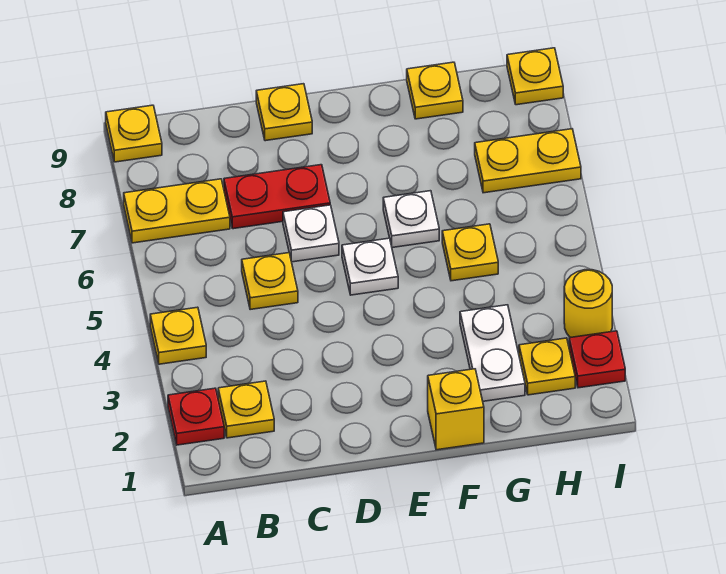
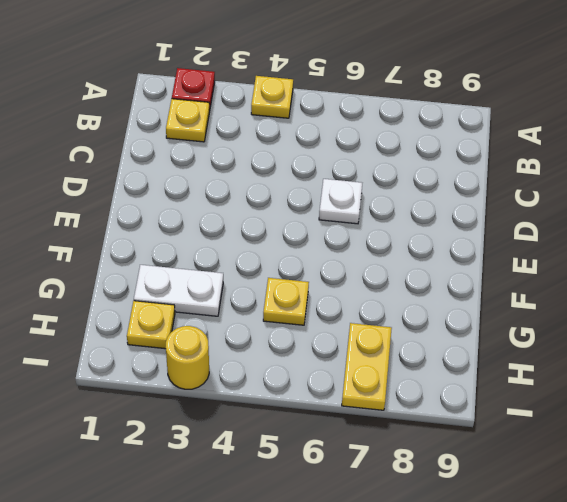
none -> yellow plate A7:B7 level 1
none -> yellow plate A9 level 1
none -> yellow plate C5 level 1

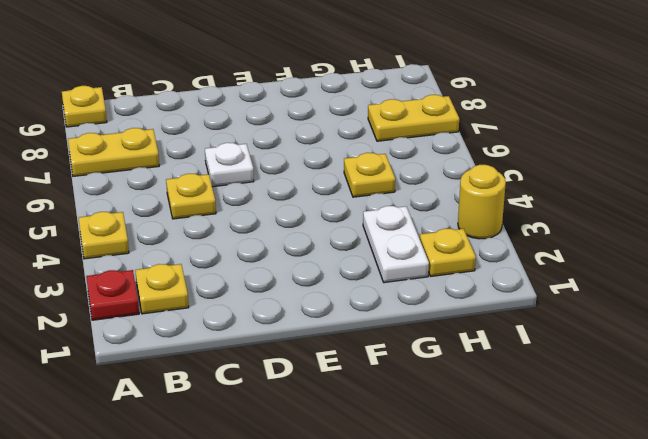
none -> red plate C7:D7 level 1
none -> yellow plate D9 level 1
none -> white plate E5 level 1

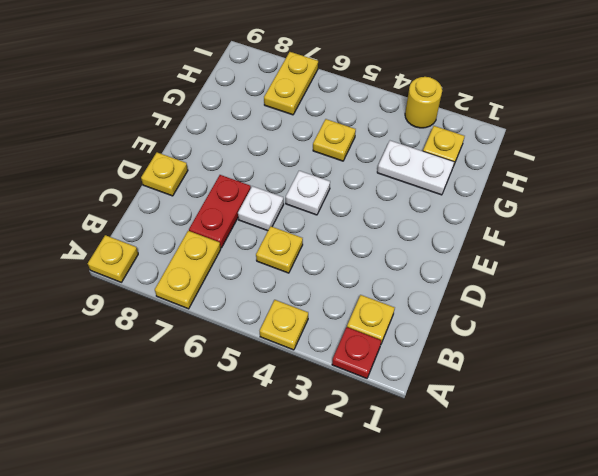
none -> yellow brick F1 level 1
none -> white plate F6 level 1
none -> yellow plate G9 level 1

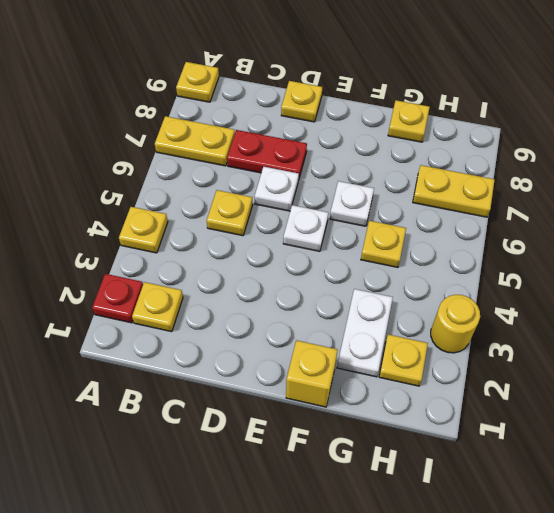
none -> red plate I2 level 1
none -> yellow plate I9 level 1

